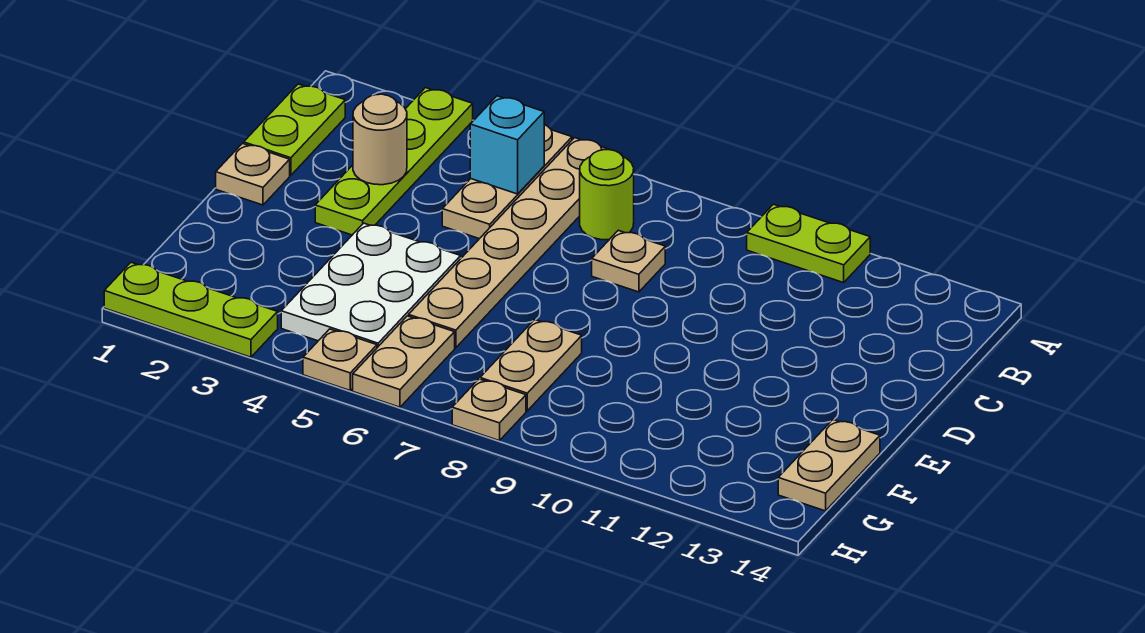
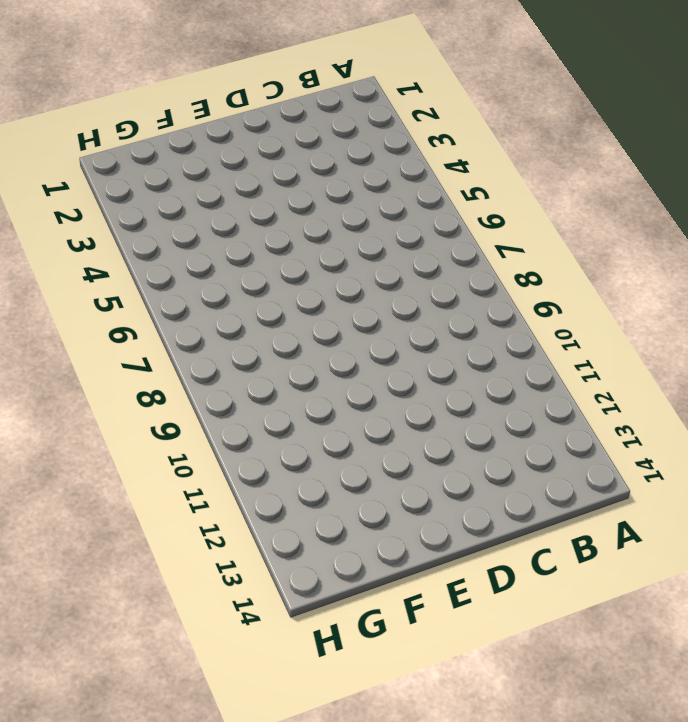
none -> lime plate A3:D3 level 1
none -> tan plate A5:C5 level 1
none -> tan plate A6:F6 level 1

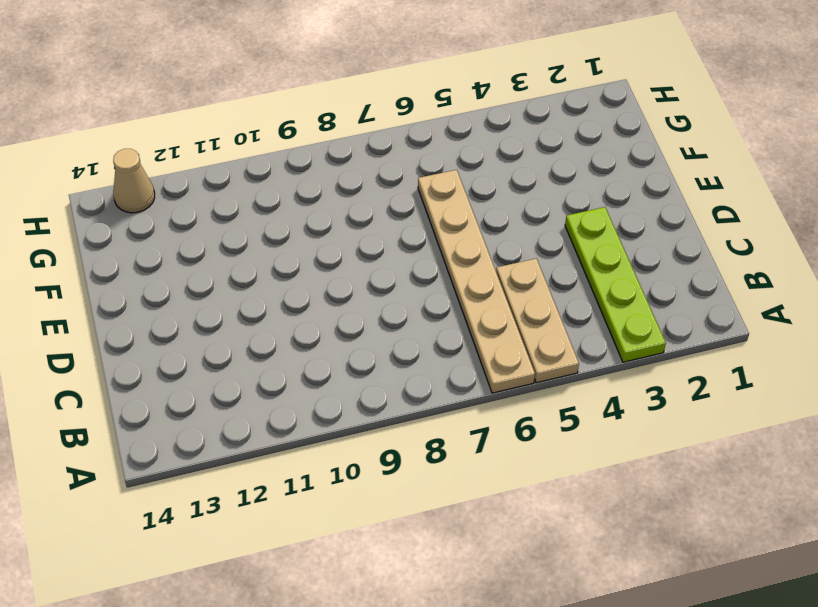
tan cone H13 level 1 -> none
none -> lime plate A10:A11 level 1
none -> lime plate B1:C1 level 1
none -> lime round brick B7 level 1

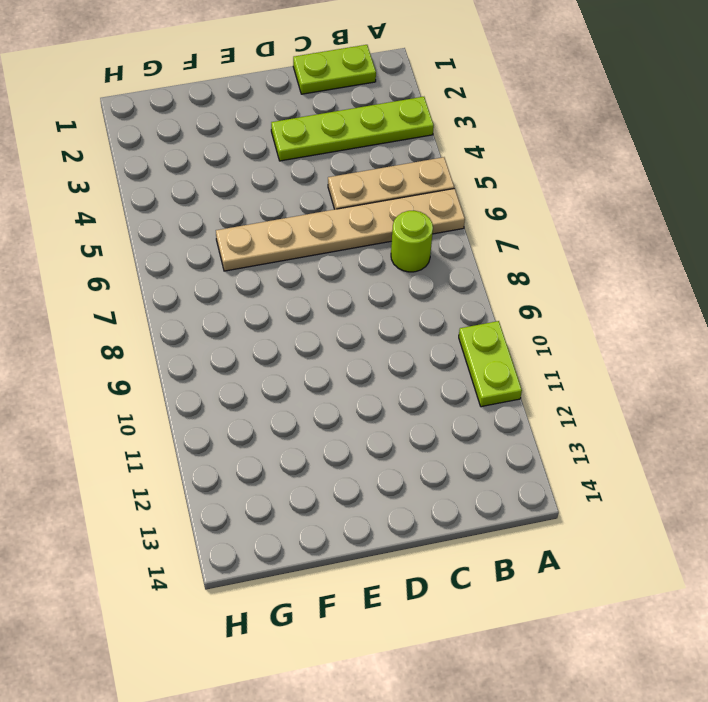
none -> tan plate C8 level 1
none -> tan plate D1 level 1
none -> white plate E4:G5 level 1

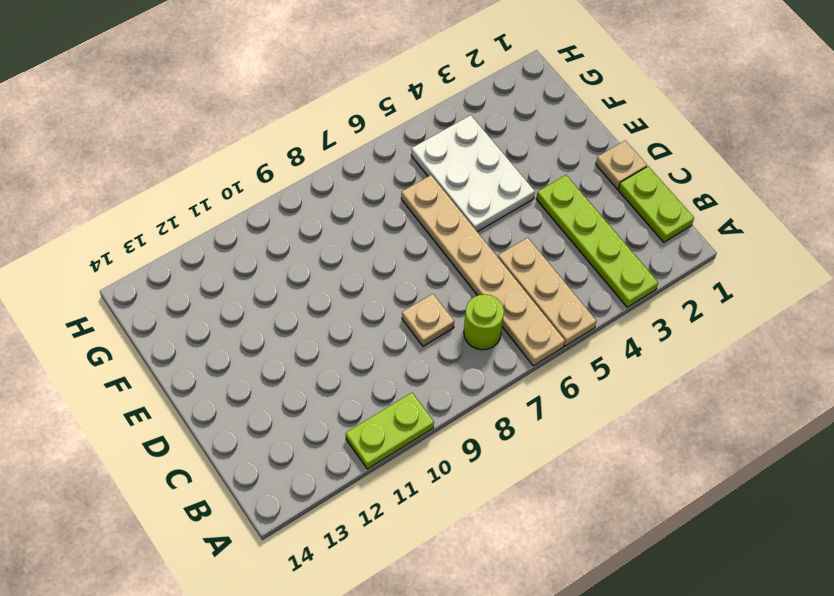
none -> tan plate F8:G8 level 1
none -> tan plate F14:G14 level 1
none -> tan plate G6:H6 level 1

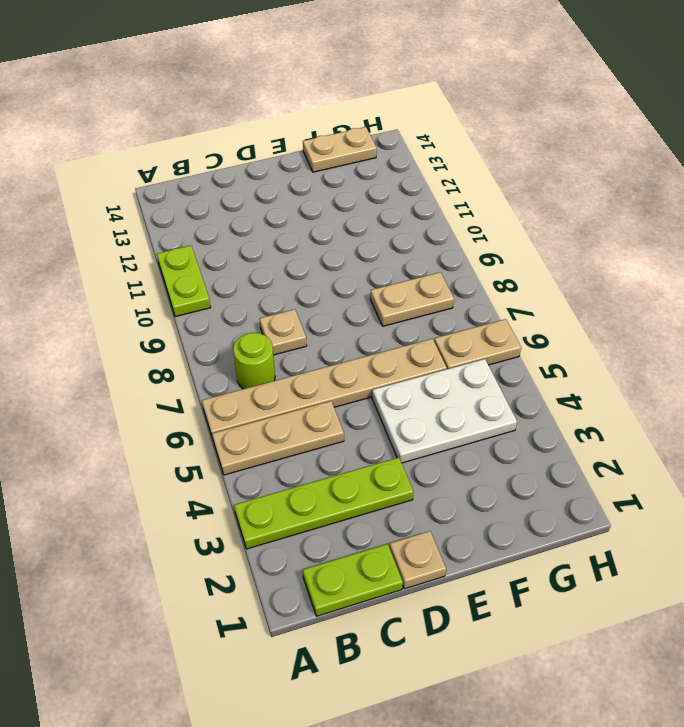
none -> lime plate H1:H3 level 1
none -> tan plate H5 level 1
none -> tan plate H8 level 1

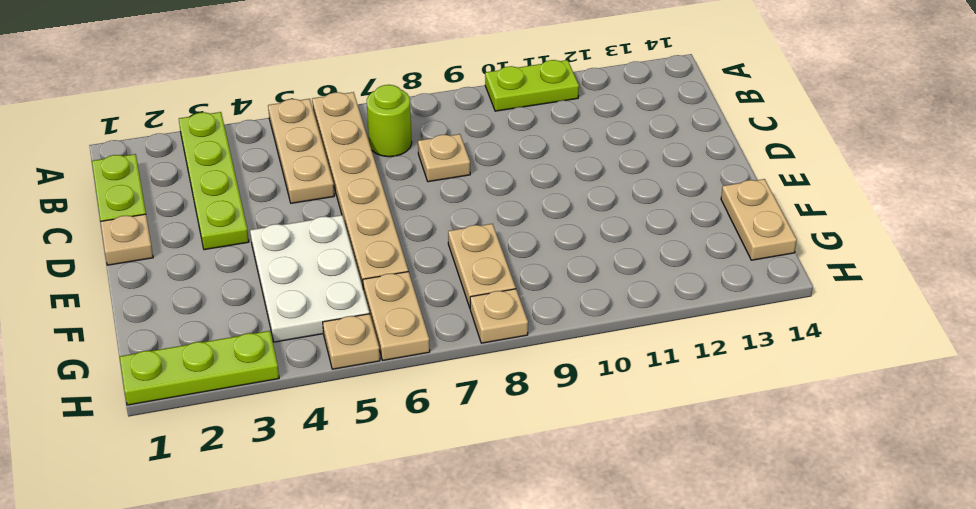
none -> cyan brick B5 level 2
none -> tan round brick C3 level 2

